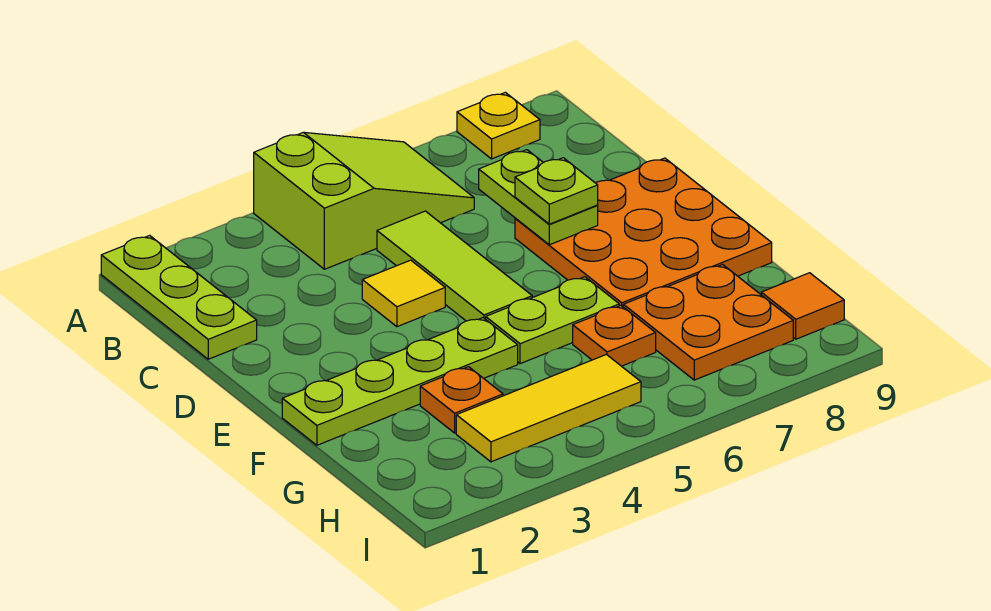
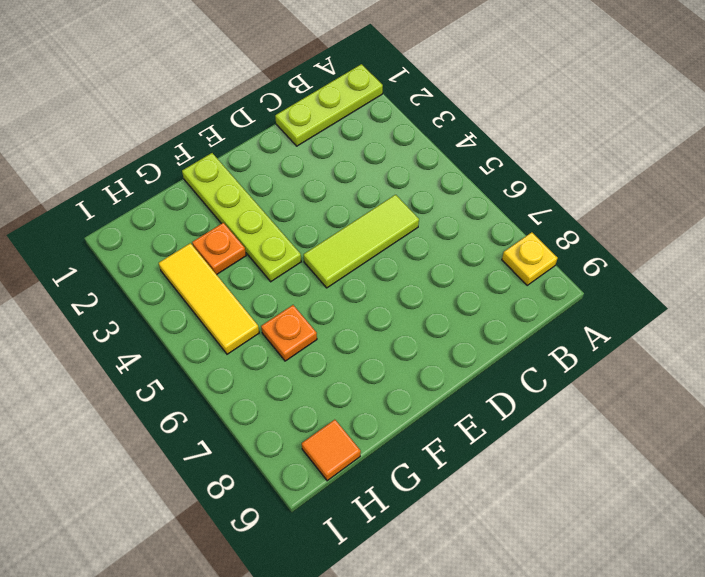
none -> lime slope A4:B6 level 1 top 4
none -> yellow tile D4 level 1
none -> orange plate D7:F9 level 1

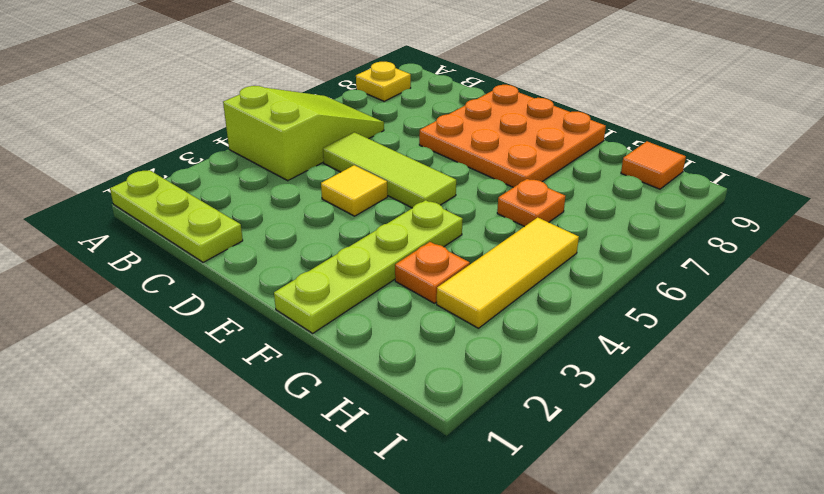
none -> lime plate F5:F6 level 1
none -> orange plate G7:H8 level 1
none -> lime plate C7:D7 level 2

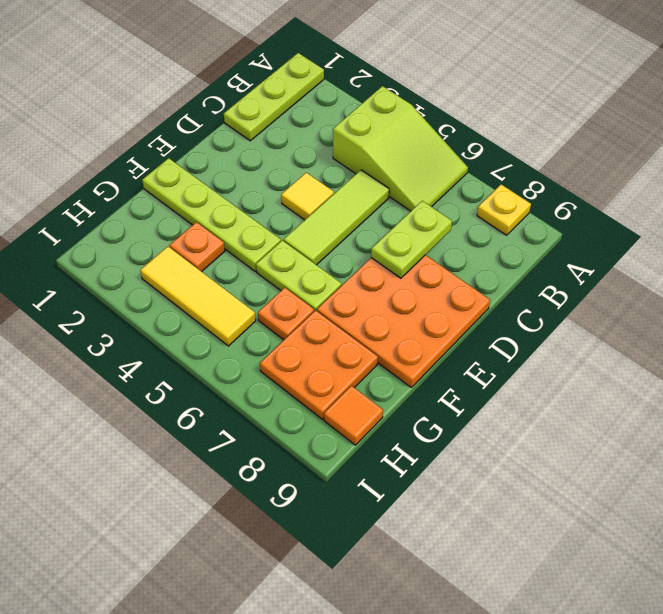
none -> lime plate D7 level 3

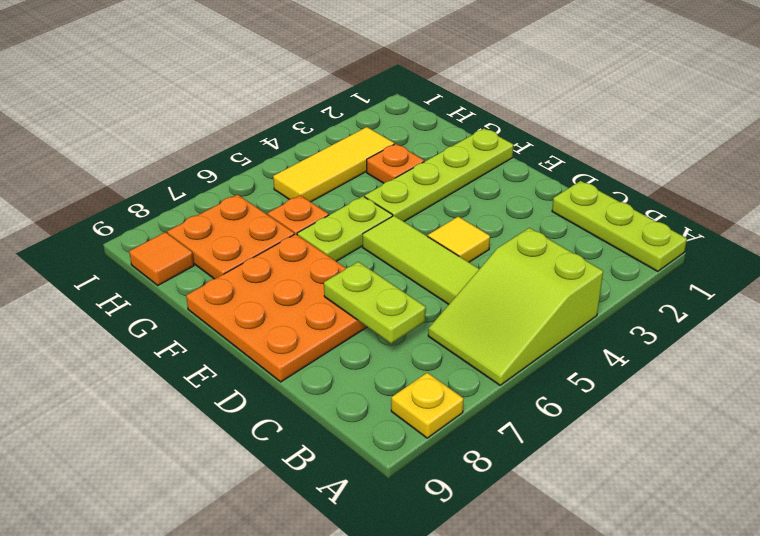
none -> lime plate D7 level 3

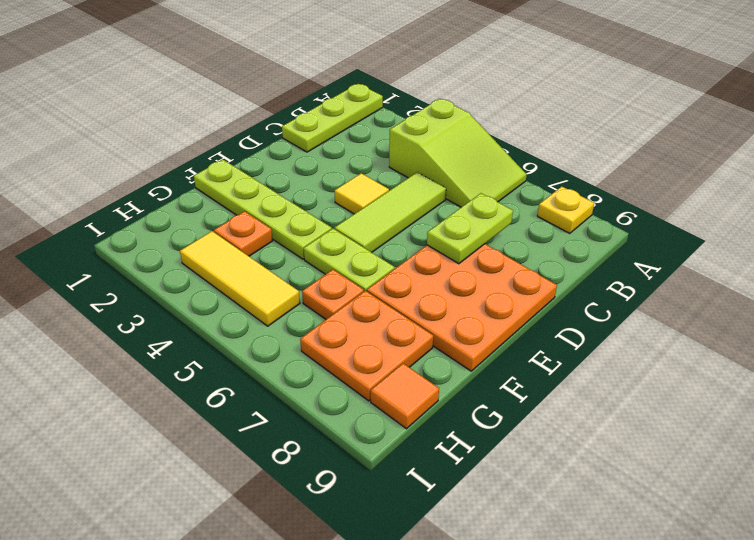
none -> lime plate D7 level 3

